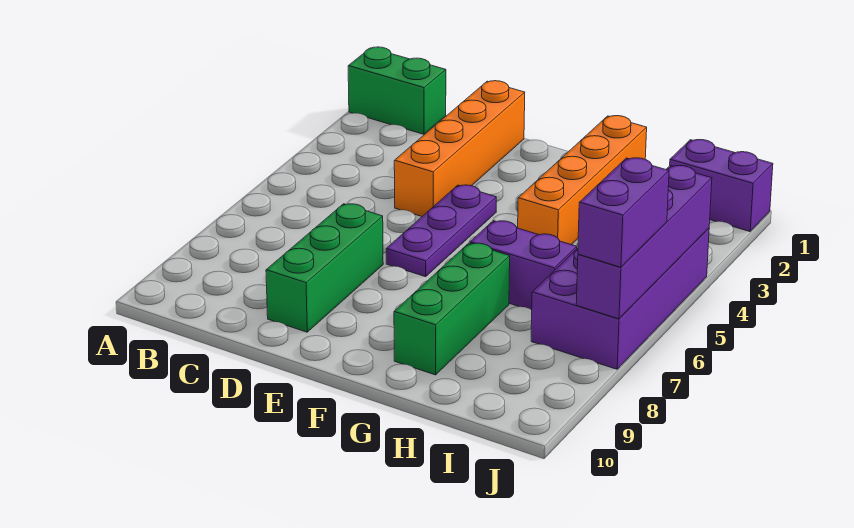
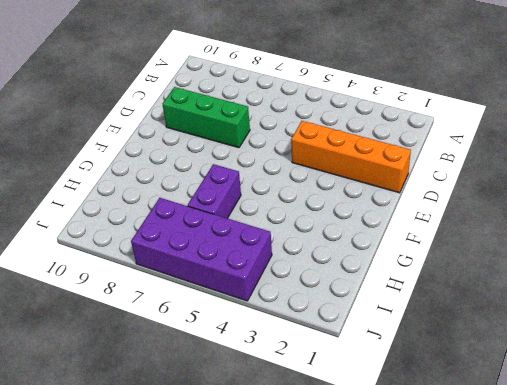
none -> green brick A1:B1 level 1
none -> purple plate E4:E6 level 1

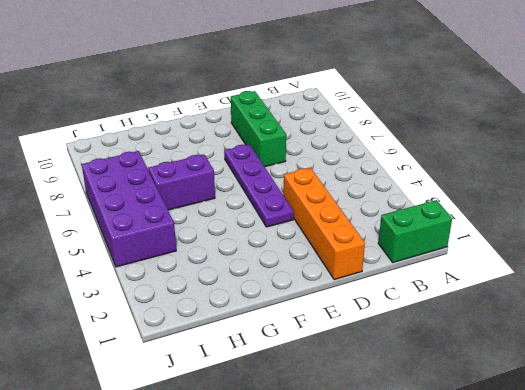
purple plate E4:E7 level 1 -> purple plate E4:E6 level 1
none -> orange brick G1:G4 level 1
none -> green brick G7:G9 level 1

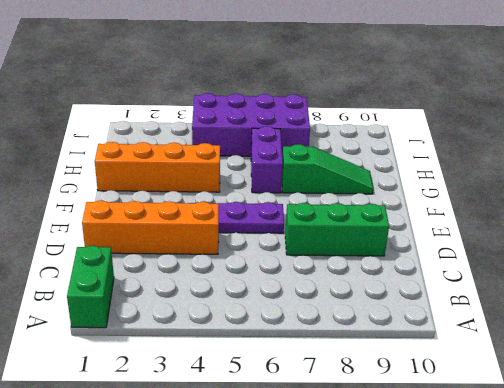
green slope G7:G9 level 1 top 7 -> green brick G7:G9 level 1
none -> purple brick I1:J1 level 1
none -> purple brick J4:J7 level 2

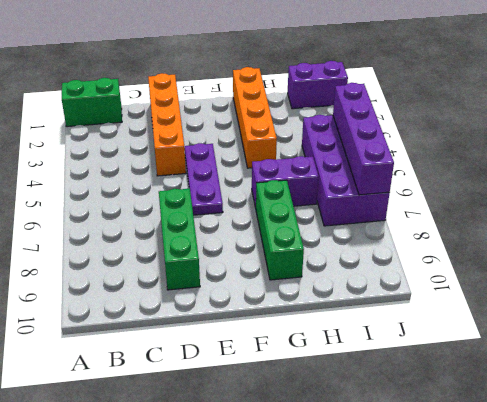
none -> purple brick J6:J7 level 3

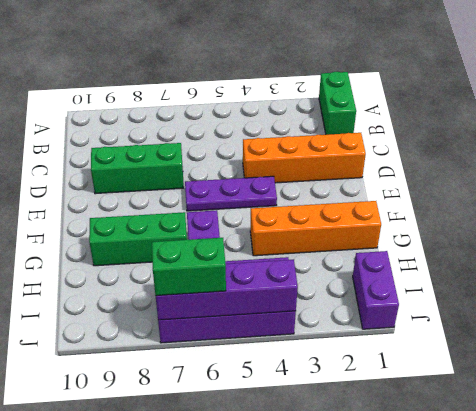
green brick J6:J7 level 3 -> purple brick J6:J7 level 3

